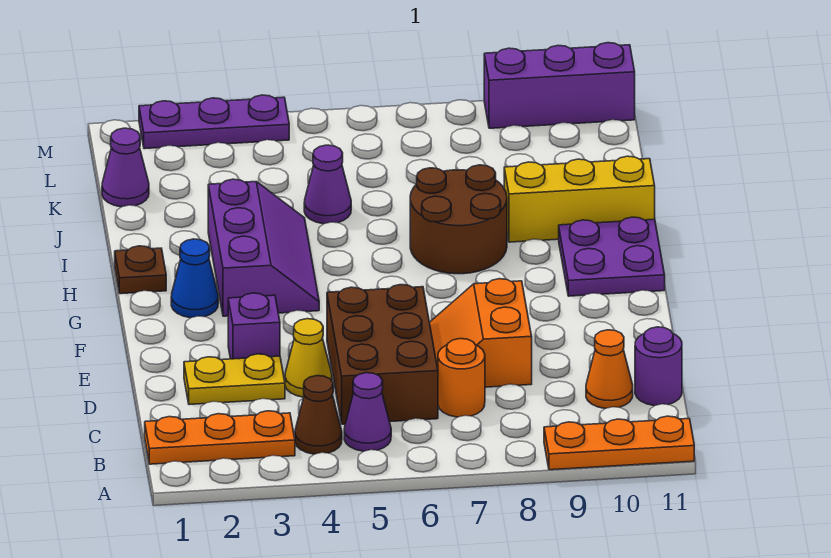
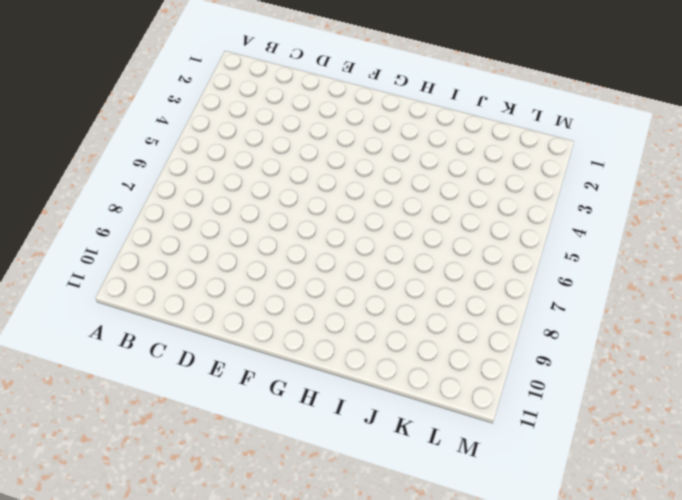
none -> orange plate A9:A11 level 1
none -> orange plate B1:B3 level 1
none -> brown cone B4 level 1

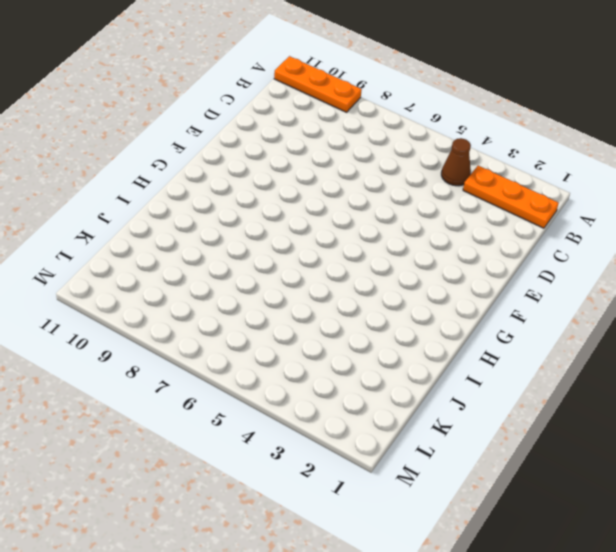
none -> purple cone B5 level 1
none -> brown brick C5:E6 level 1
none -> orange round brick C7 level 1

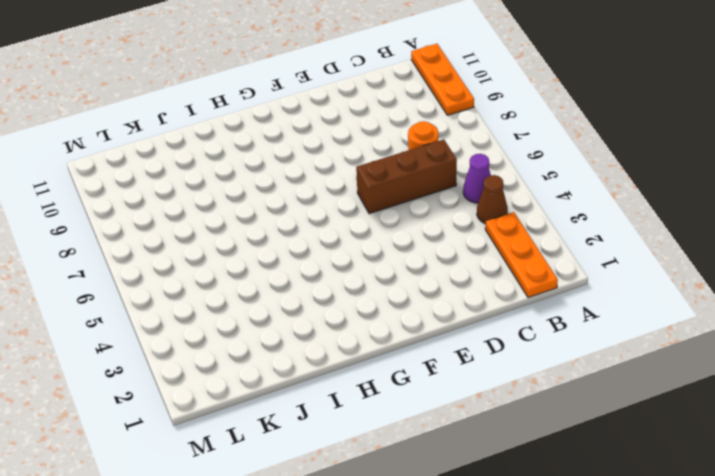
brown brick C6:E6 level 1 -> brown brick C5:E6 level 1
none -> orange cone C10 level 1
none -> purple round brick C11 level 1
none -> yellow plate D2:D3 level 1

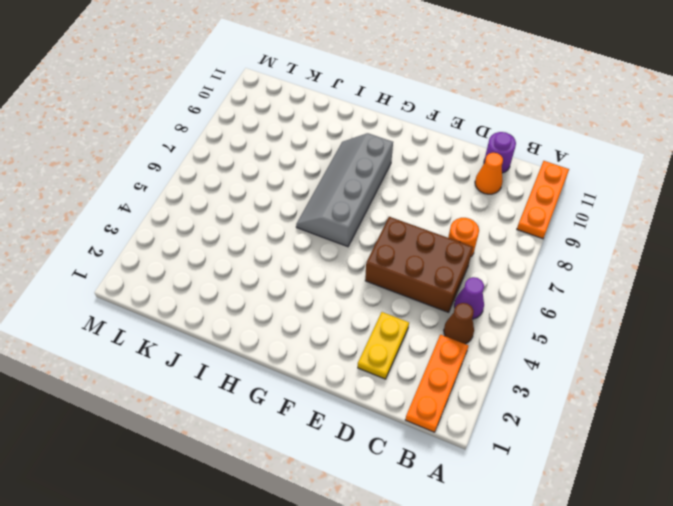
grey slope G6:H9 level 1 top G -> brown round brick H7:I8 level 1
none -> yellow cone D4 level 1
none -> orange slope D7:E8 level 1 top 8
none -> purple brick E3 level 1

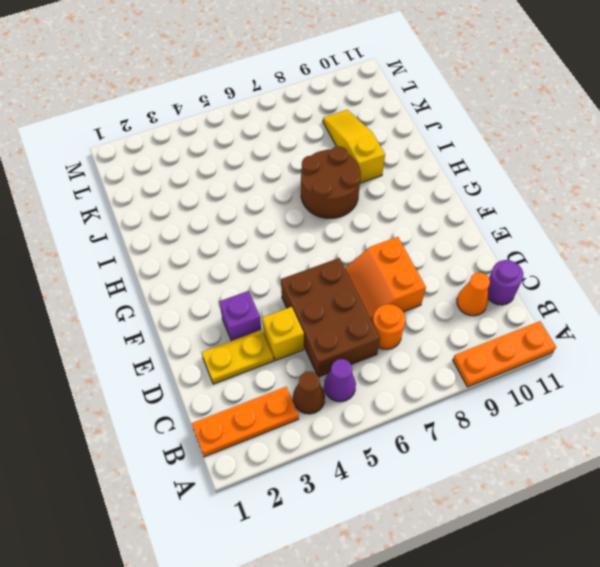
yellow brick D4 level 1 -> yellow cone D4 level 1
yellow slope I9:K9 level 1 top I -> yellow brick I9:I11 level 1
none -> blue cone G2 level 1
none -> purple slope G3:I4 level 1 top 3
none -> purple plate G10:H11 level 1

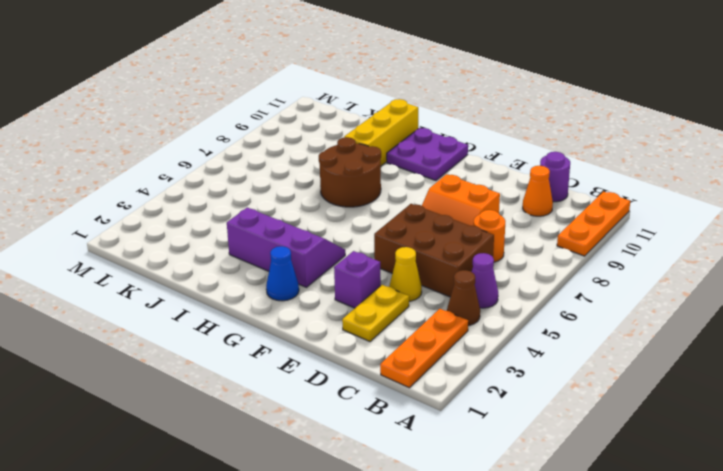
none -> brown plate H1 level 1
none -> purple cone J5 level 1
none -> purple cone K1 level 1

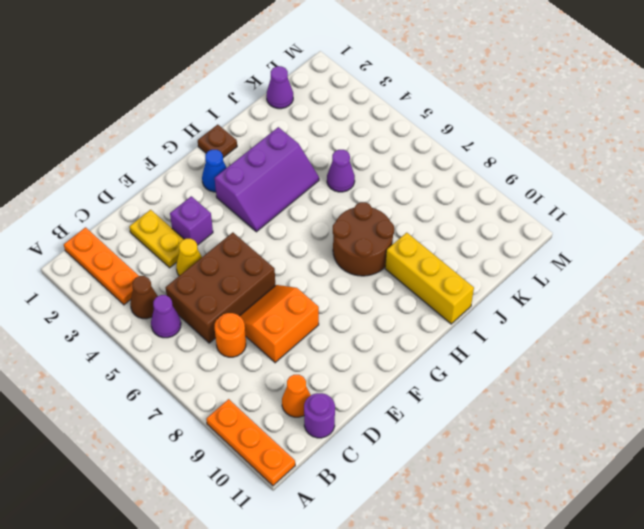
none -> purple plate G10:H11 level 1
none -> purple plate M2:M4 level 1
none -> purple brick M9:M11 level 1

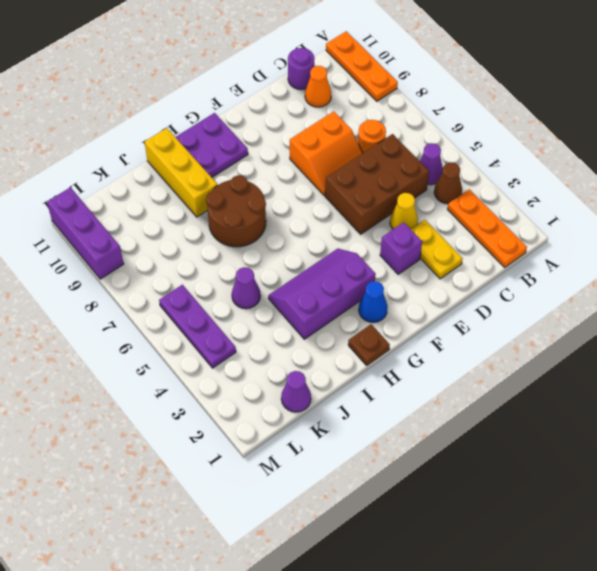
purple plate L4:L6 level 1 -> purple plate M2:M4 level 1

